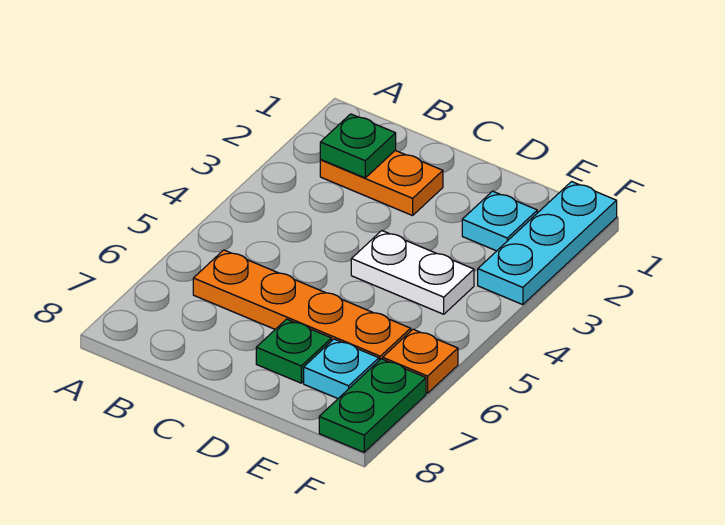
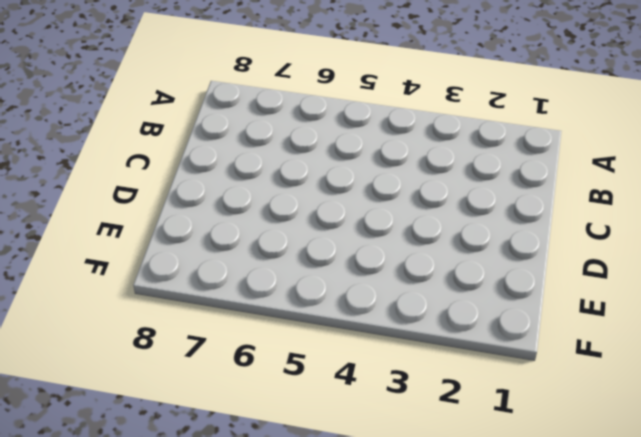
none -> orange plate B2:C2 level 1
none -> orange plate B6:E6 level 1

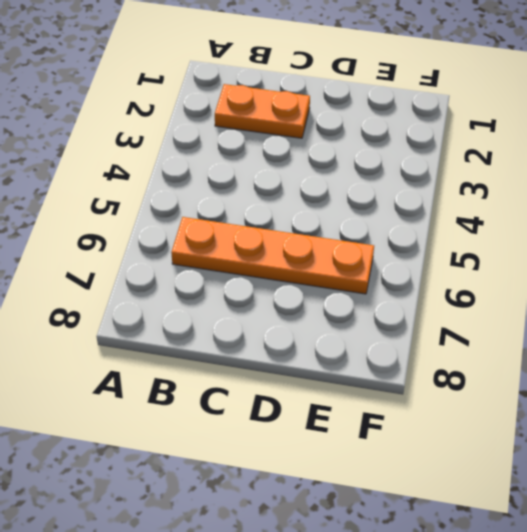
none -> white plate D4:E4 level 1
none -> green plate D7 level 1

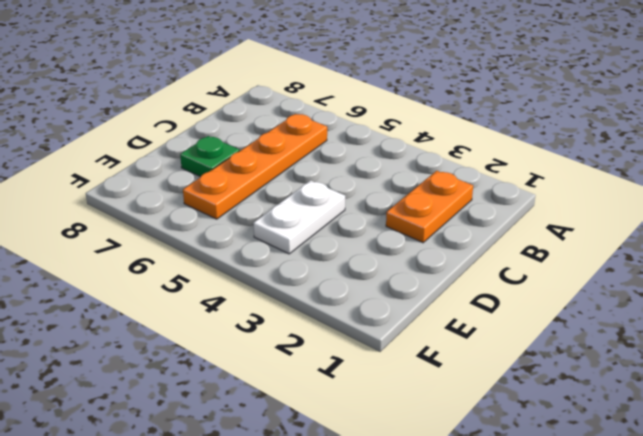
none -> cyan plate E2 level 1
none -> cyan plate E7 level 1

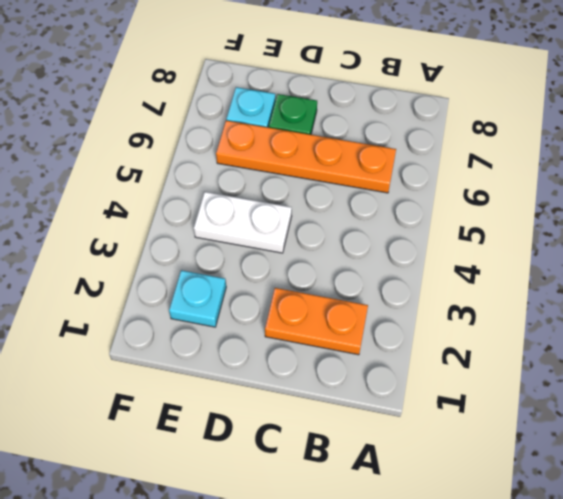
none -> cyan plate F1:F3 level 1
none -> orange plate F6 level 1

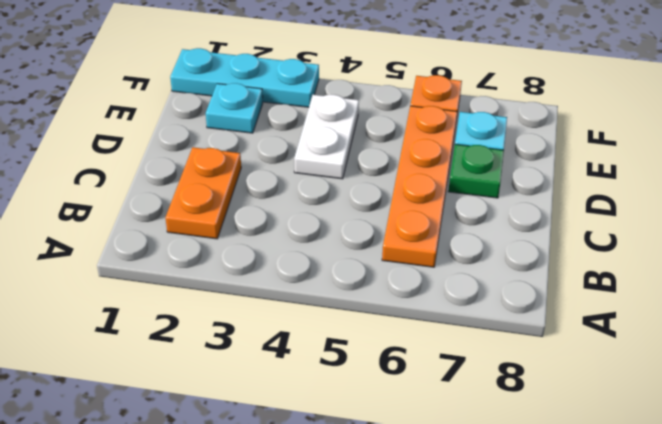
none -> green plate F7:F8 level 1
none -> green plate B2 level 2

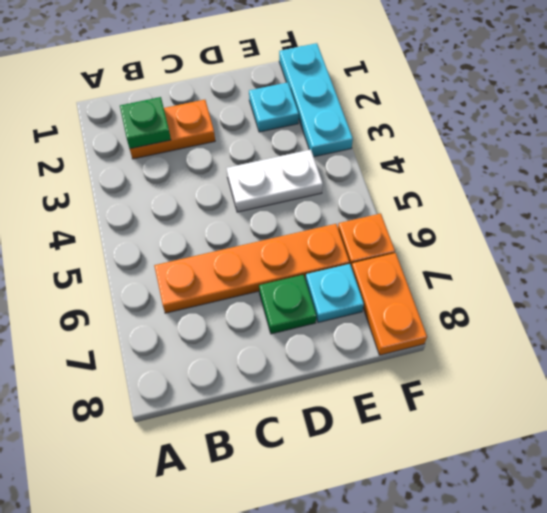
orange plate F7:F8 level 1 -> green plate F7:F8 level 1

